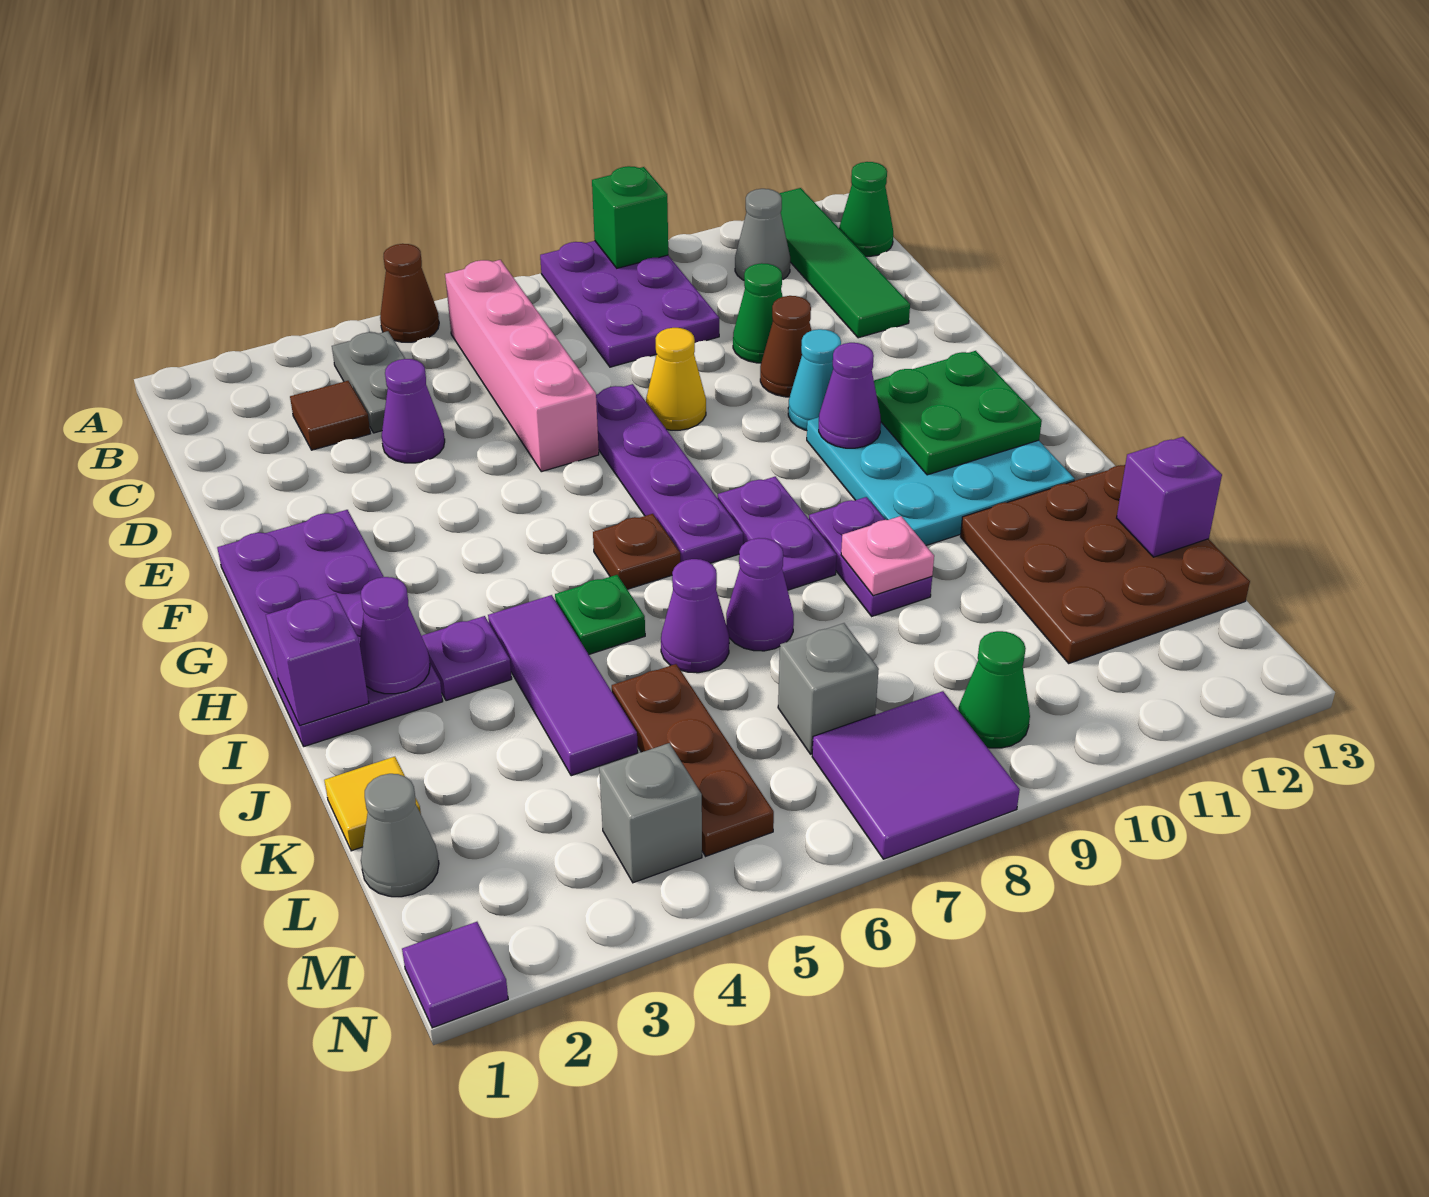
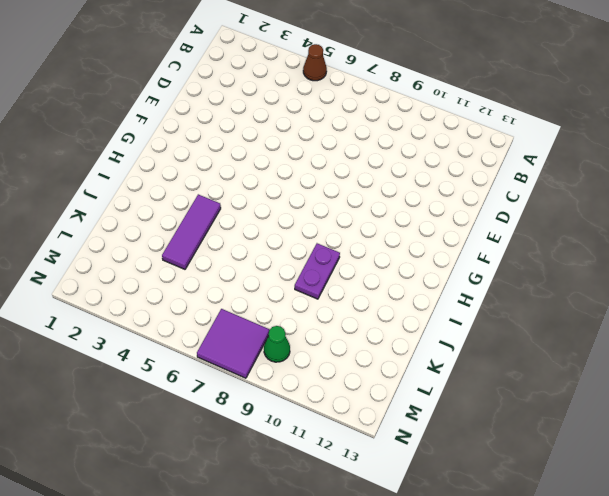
none -> purple plate A8:C9 level 1
none -> green tile A12:D12 level 1
none -> grey plate B4:C4 level 1
none -> pink brick B6:E6 level 1

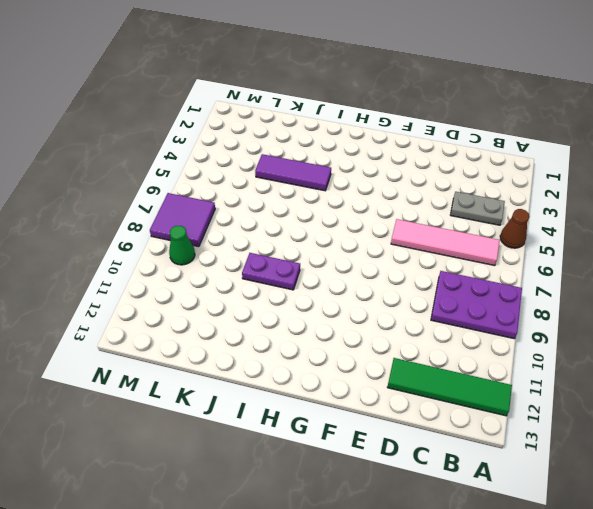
pink tile B6:E6 level 1 -> pink brick B6:E6 level 1
none -> grey cone B11 level 1
none -> green cone B13 level 1
none -> brown tile C3 level 1
none -> purple cone D4 level 1

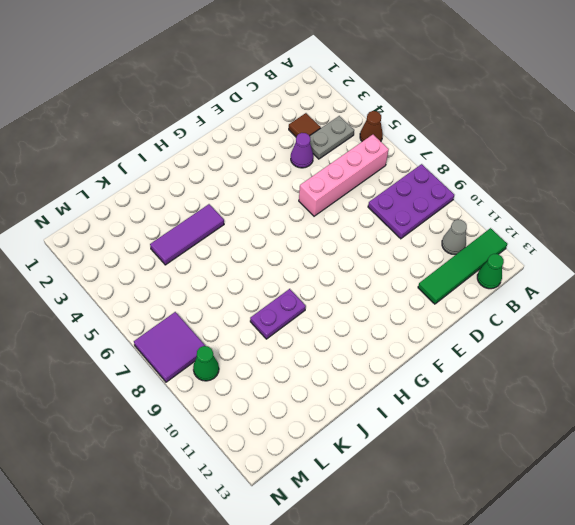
none -> green cone D10 level 1
none -> purple plate E7:H7 level 1
none -> yellow cone E8 level 1
none -> brown cone E10 level 1

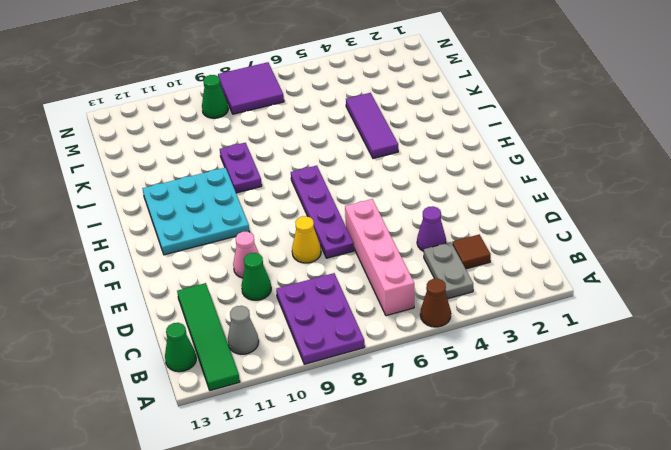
pink cone E10 level 1 -> brown cone E10 level 1
none -> purple plate F1:I2 level 1
none -> cyan cone F10 level 1
none -> brown plate H6 level 1
none -> purple plate H8:I8 level 1

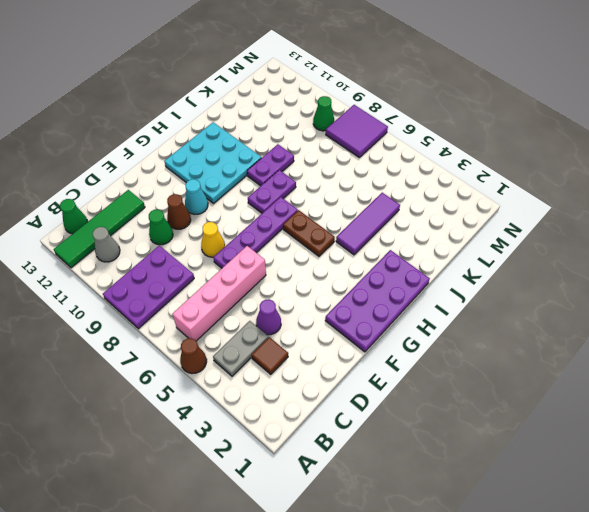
brown plate H5:H6 level 1 -> brown plate H6 level 1
none -> purple plate I3 level 1
none -> green plate I5 level 1
none -> purple cone J6 level 1
none -> purple cone J7 level 1

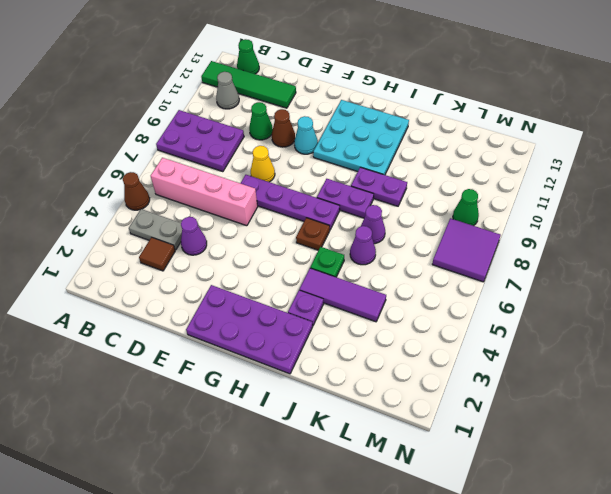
none -> brown plate J11:L13 level 1
none -> yellow tile K1 level 1
none -> brown plate K5:M5 level 1
none -> grey cone L1 level 1

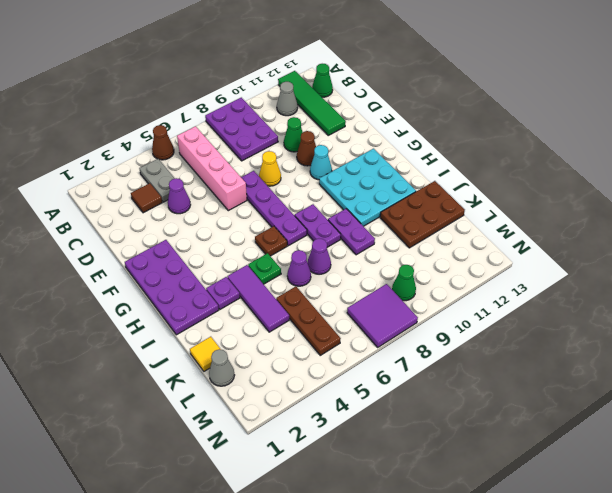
brown plate J11:K13 level 1 -> brown plate J11:L13 level 1
none -> grey brick L7 level 1
none -> grey brick M4 level 1
none -> purple tile N1 level 1
none -> green brick A9 level 2

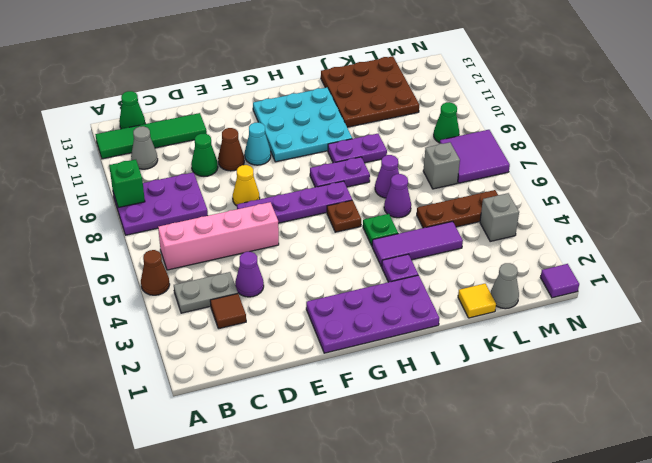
none -> purple cone G10 level 2
none -> green plate G11:H12 level 2
none -> purple brick I1 level 2
none -> purple cone I2 level 2

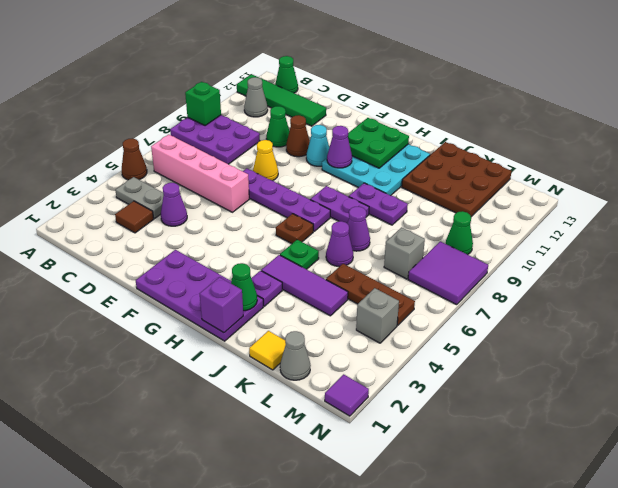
green cone I2 level 2 -> purple cone I2 level 2
none -> pink plate J9 level 2
none -> purple brick K13 level 2

